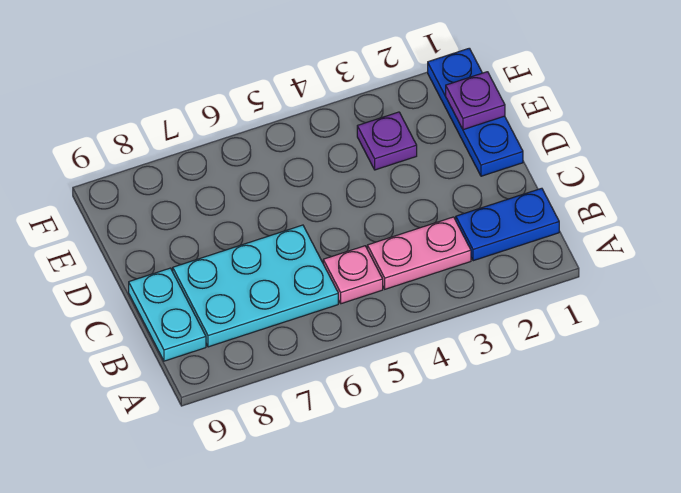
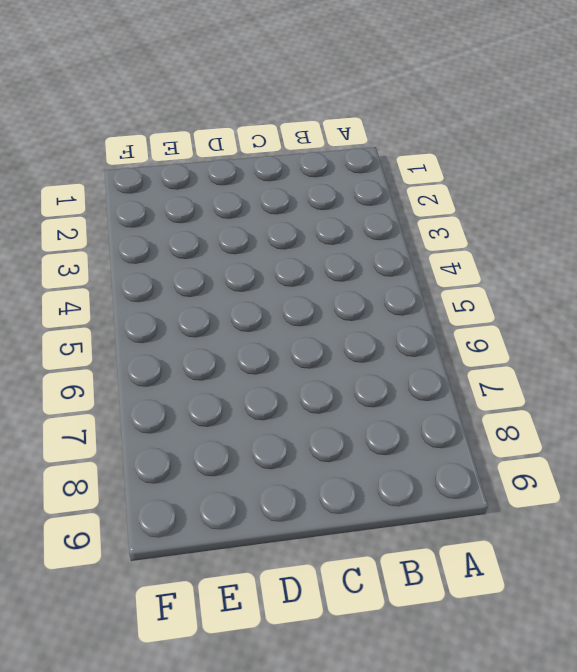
none -> blue plate B1:B2 level 1
none -> pink plate B3:B4 level 1

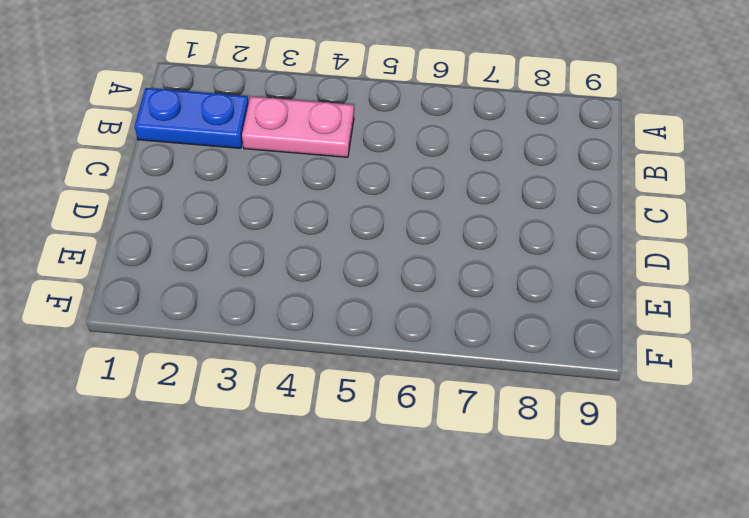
none -> pink plate B5 level 1
none -> cyan plate B6:C8 level 1

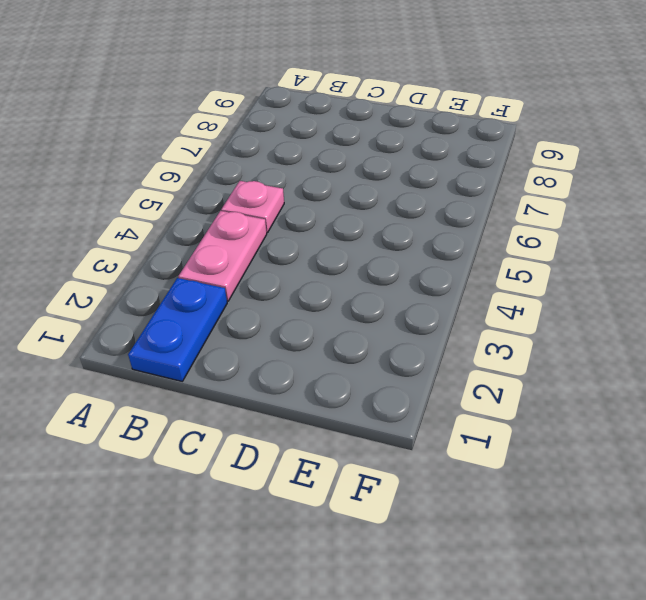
none -> cyan plate B6:C8 level 1
none -> cyan plate B9:C9 level 1

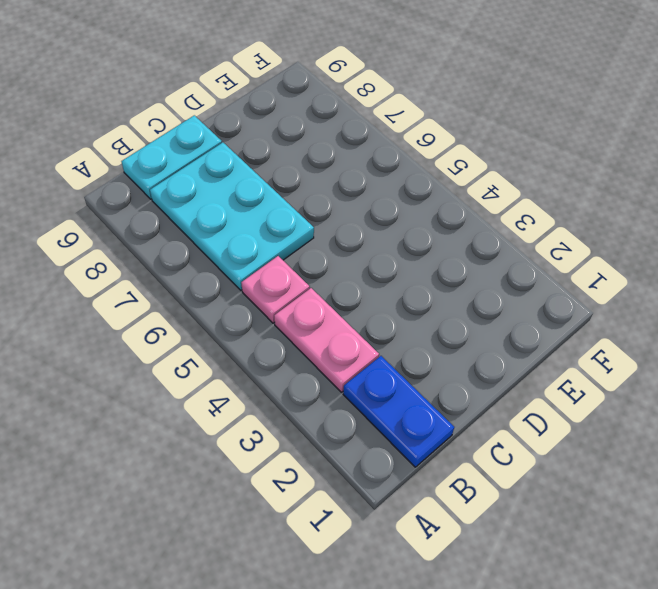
none -> blue plate D1:F1 level 1
none -> purple plate E3 level 1

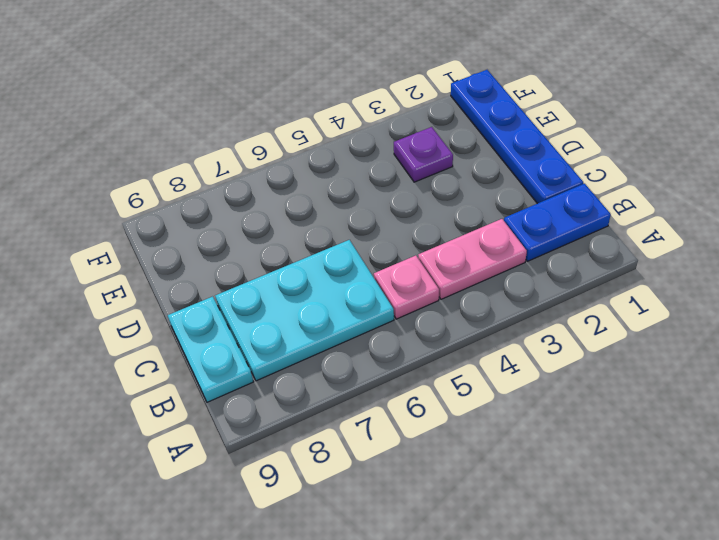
blue plate C1:F1 level 1 -> blue plate D1:F1 level 1
none -> purple plate E1 level 2

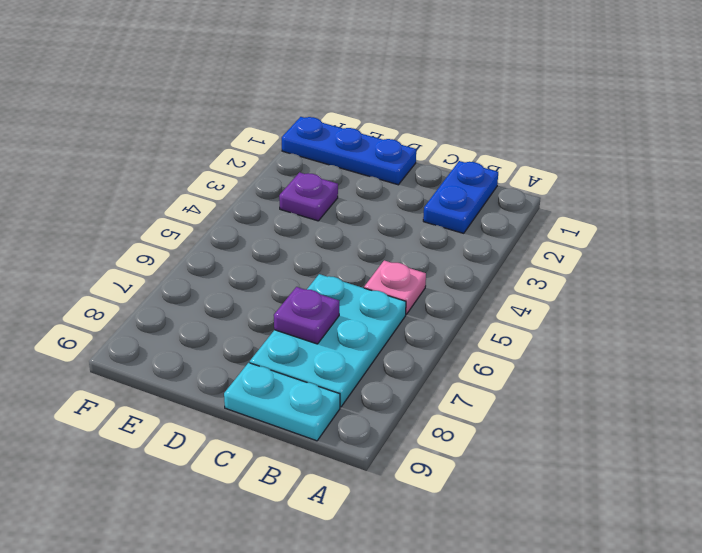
purple plate C7 level 2 -> purple plate E1 level 2
none -> pink plate B3:B4 level 1

